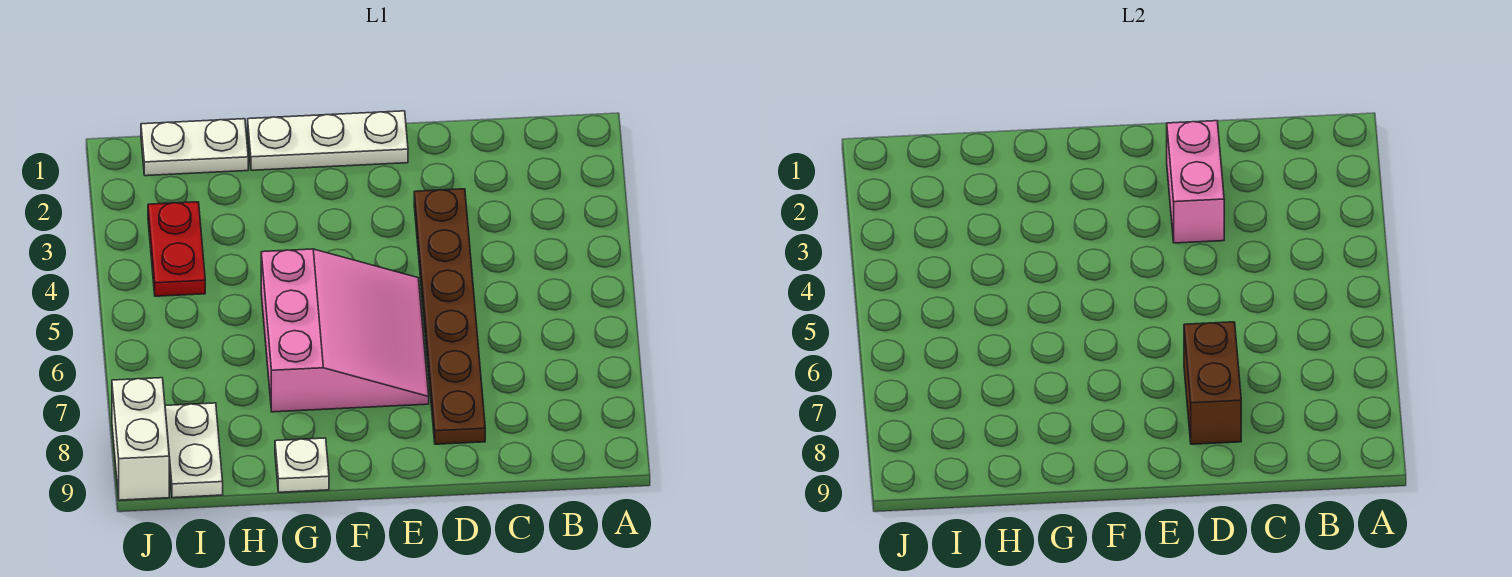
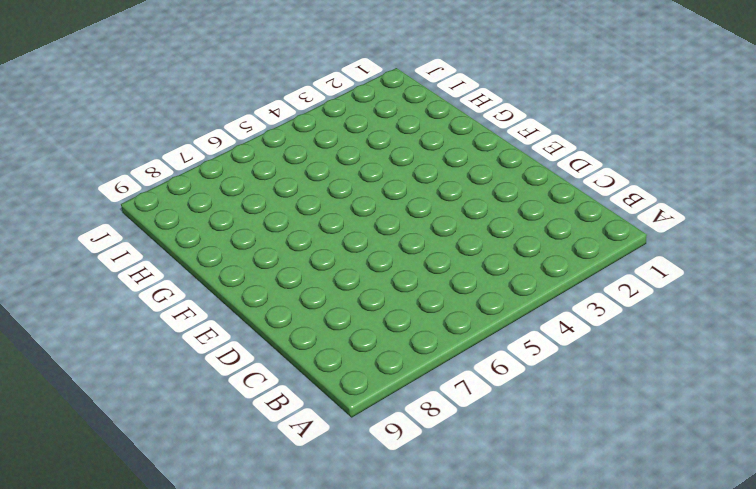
none -> brown plate D3:D8 level 1
none -> white plate E1:G1 level 1

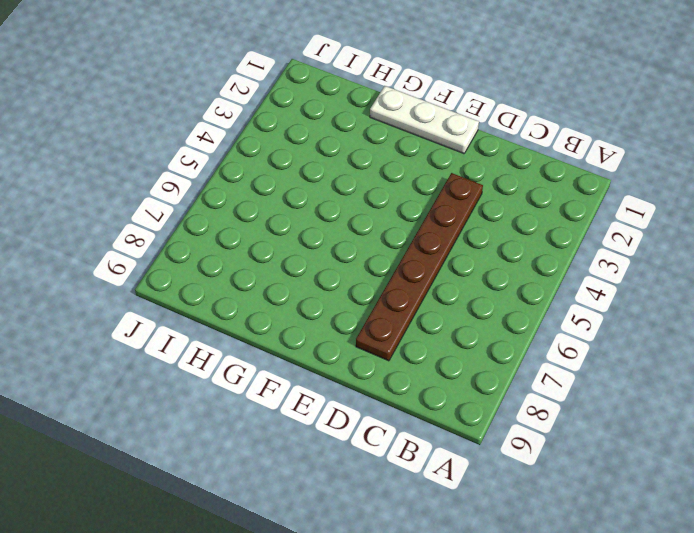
none -> pink slope E5:G7 level 1 top G
none -> white plate G9 level 1

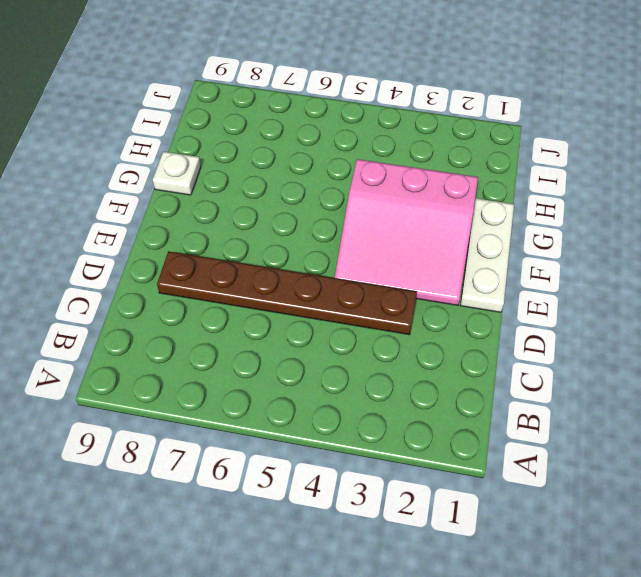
pink slope E2:G4 level 1 top G -> pink slope E5:G7 level 1 top G
none -> white plate H1:I1 level 1
none -> red plate I3:I4 level 1

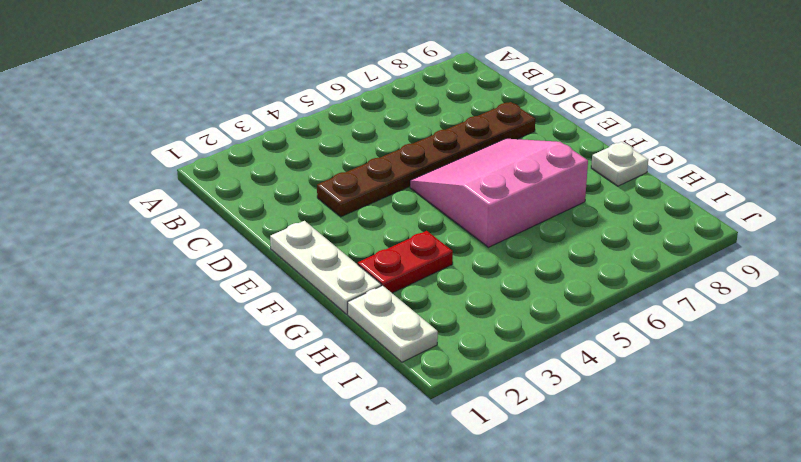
red plate G2:G3 level 1 -> red plate I3:I4 level 1
none -> white plate I8:I9 level 1
none -> white brick J8:J9 level 1

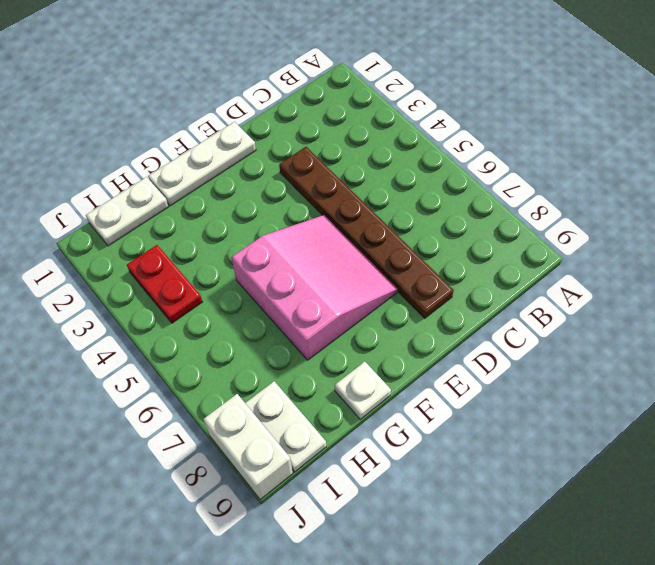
none -> pink brick D2:D3 level 2
none -> brown brick D7:D8 level 2

